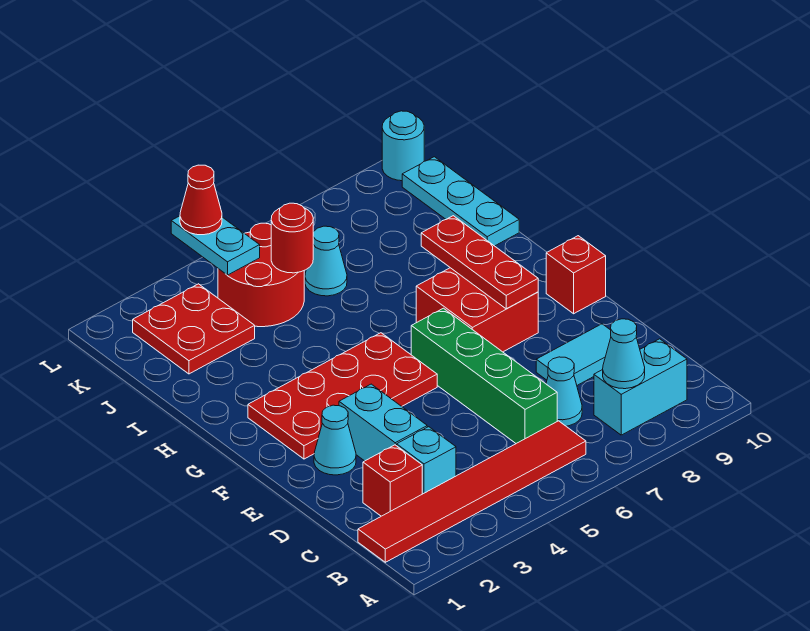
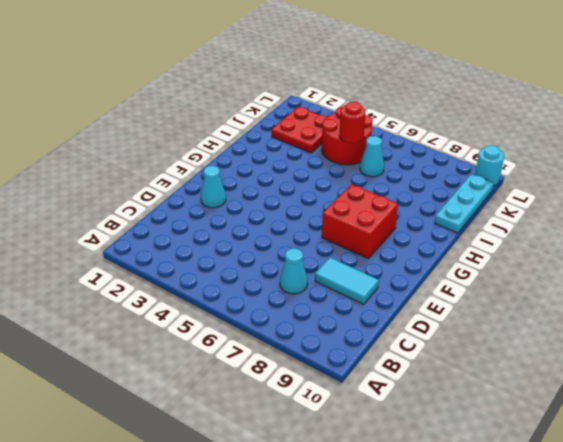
none -> red tile B1:B6 level 1
none -> cyan brick B8:B9 level 1
none -> red brick C2 level 1

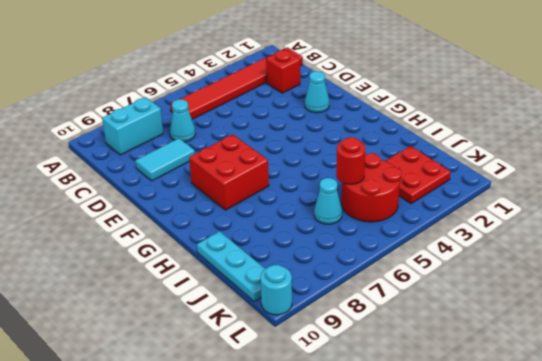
none -> cyan brick C3 level 1
none -> green brick C6:F6 level 1
none -> cyan brick D3:E3 level 1

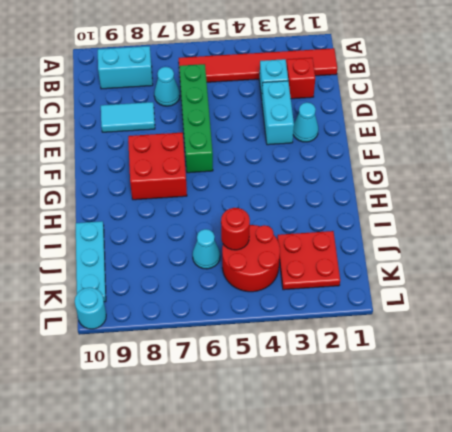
none -> red plate F2:G5 level 1
none -> red brick F10 level 1
none -> cyan cone B8 level 2

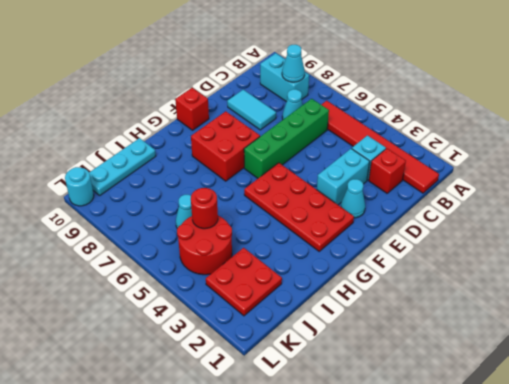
none -> red plate F8:H8 level 2
none -> cyan plate K4:L4 level 2
none -> red cone L4 level 3

